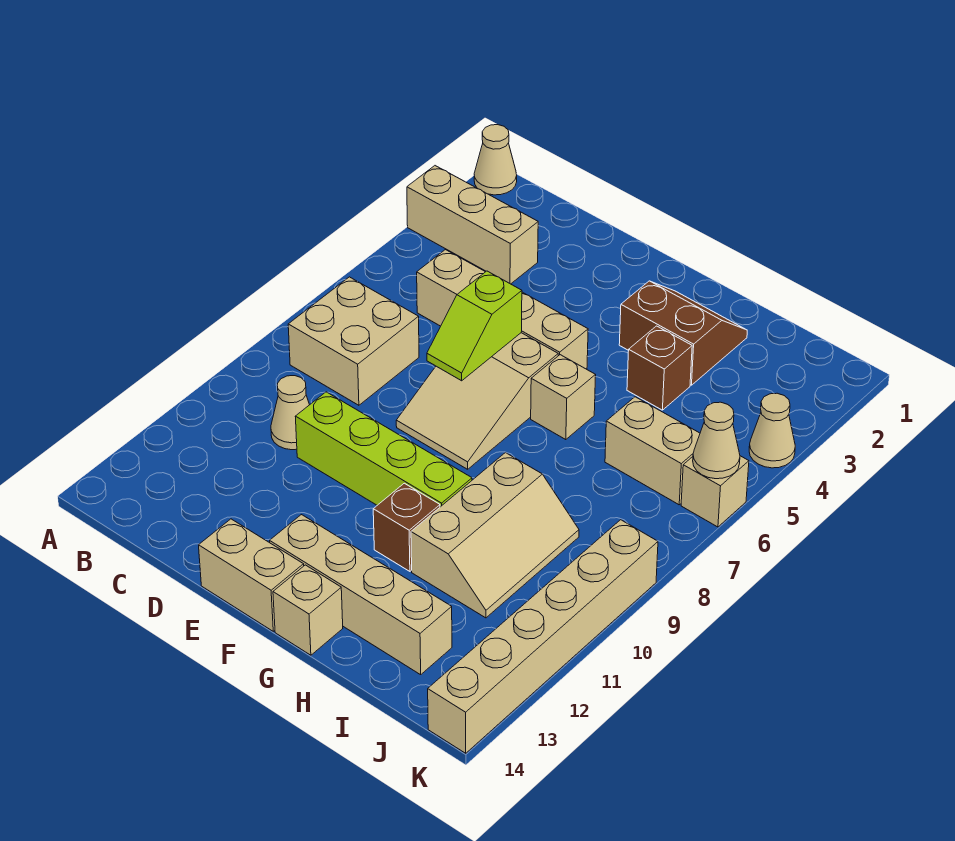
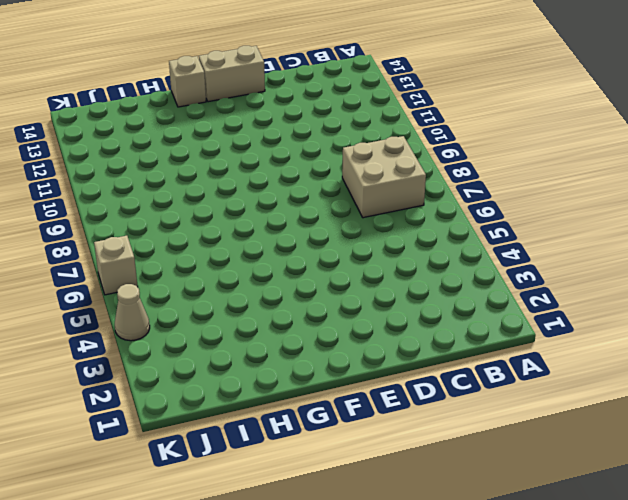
none -> tan cone A1 level 1
none -> tan brick A3:C3 level 1
none -> tan brick C5:F5 level 1

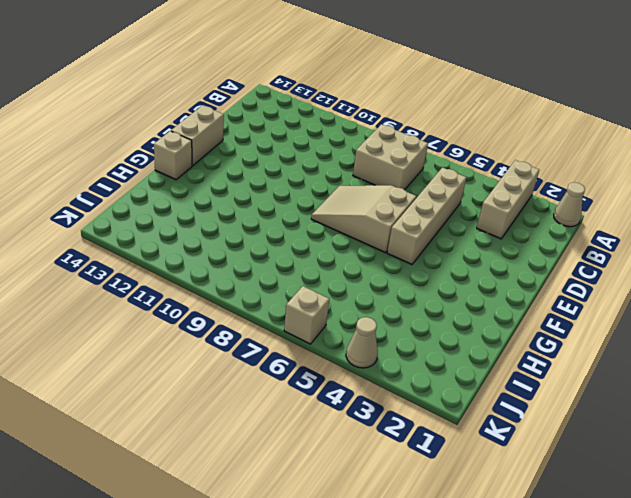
none -> tan cone C10 level 1
none -> lime brick D10:G10 level 1
none -> tan brick F13:I13 level 1

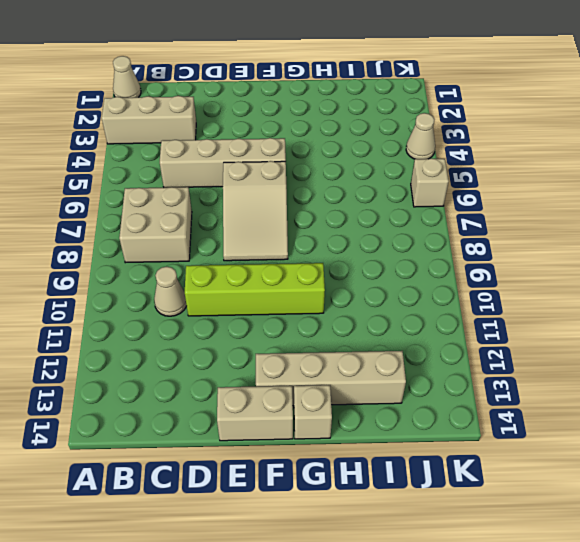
none -> brown slope G2:H3 level 1 top 3
none -> tan brick G6 level 1
none -> brown brick G11 level 1

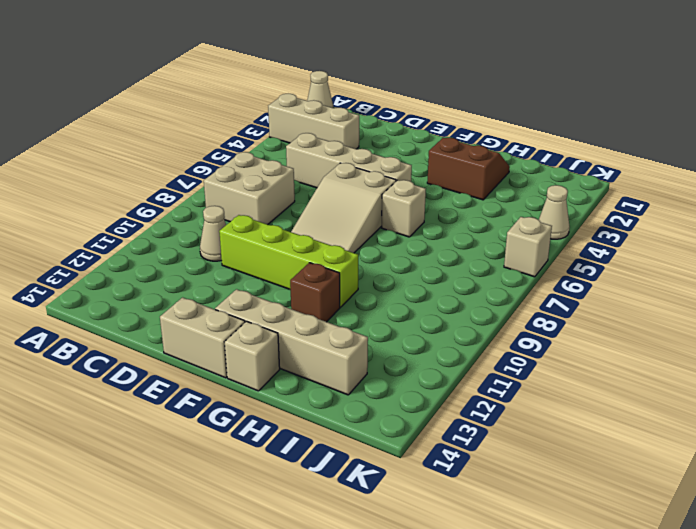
none -> brown brick H4 level 1
none -> tan slope H9:I11 level 1 top H
none -> tan brick I6:J6 level 1

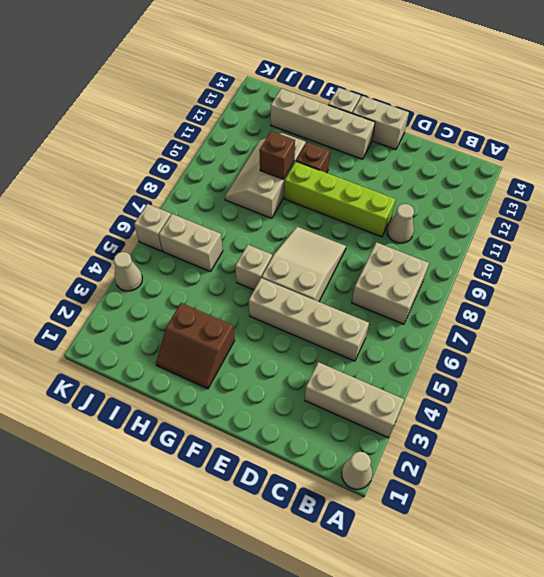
brown brick H10 level 2 -> brown brick H4 level 1
none -> tan brick K9:K14 level 1
none -> lime slope E6:E7 level 2 top 6
none -> tan cone K6 level 2

